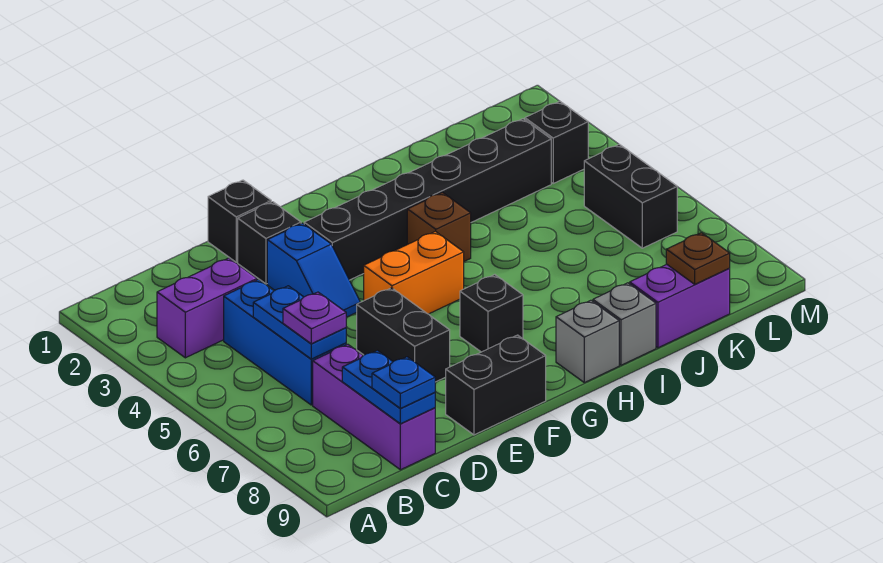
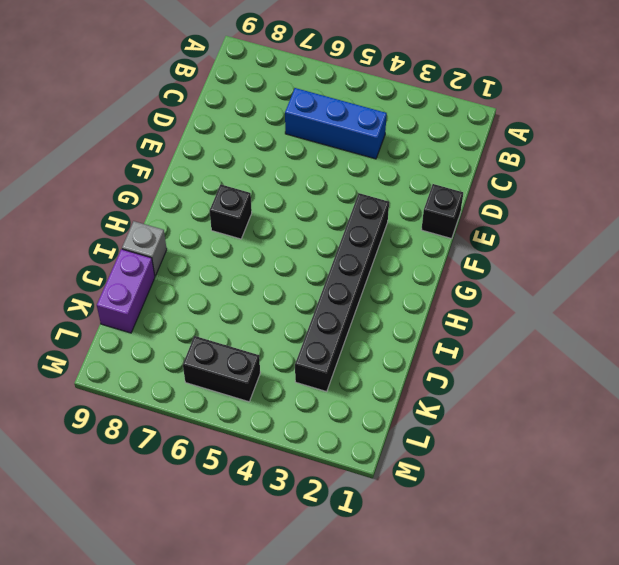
none -> purple brick B3:C3 level 1
none -> purple brick C7:C9 level 1
none -> black brick E2 level 1

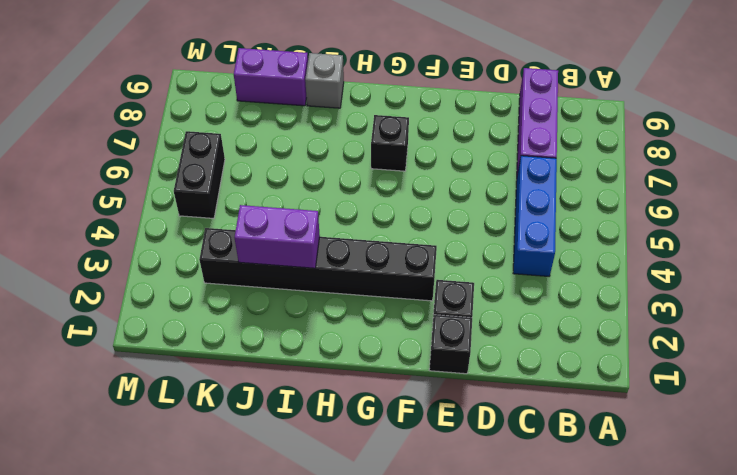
purple brick I3:J3 level 2 -> purple brick B3:C3 level 1
none -> blue slope E3:E4 level 1 top 3
none -> black brick E6:E7 level 1
none -> black brick E9:F9 level 1

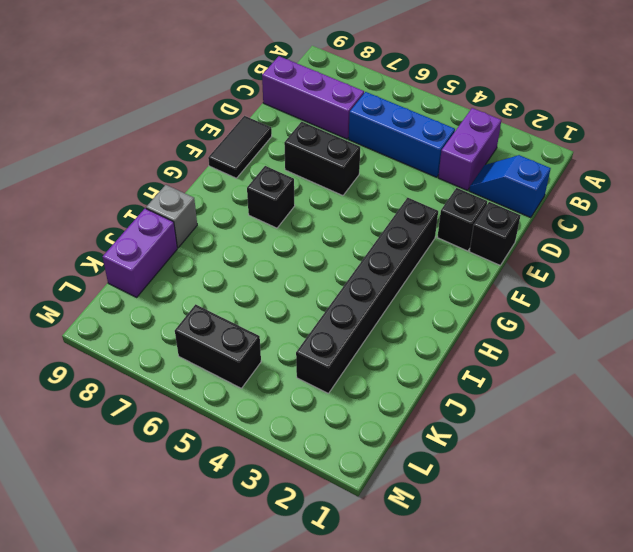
blue slope C1:C2 level 1 top 1 -> blue slope E3:E4 level 1 top 3
black tile E9:F9 level 1 -> black brick E9:F9 level 1
none -> orange brick F5:G5 level 1
none -> brown brick H4 level 1
none -> grey brick H9 level 1

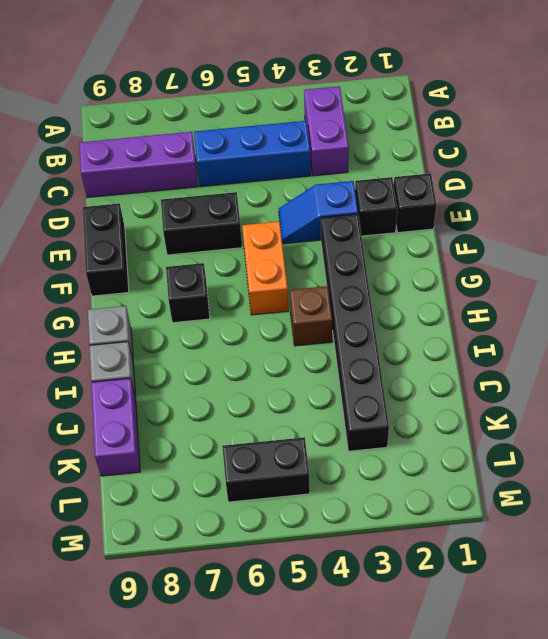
none -> black brick L3 level 1
none -> blue plate C5:C6 level 2
none -> blue plate C8:C9 level 2

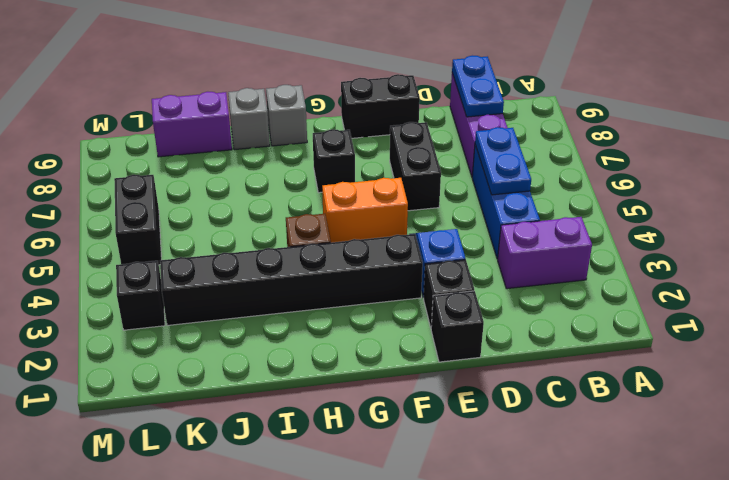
none -> brown plate K9 level 2
none -> purple plate C6 level 3
none -> blue plate C9 level 3

